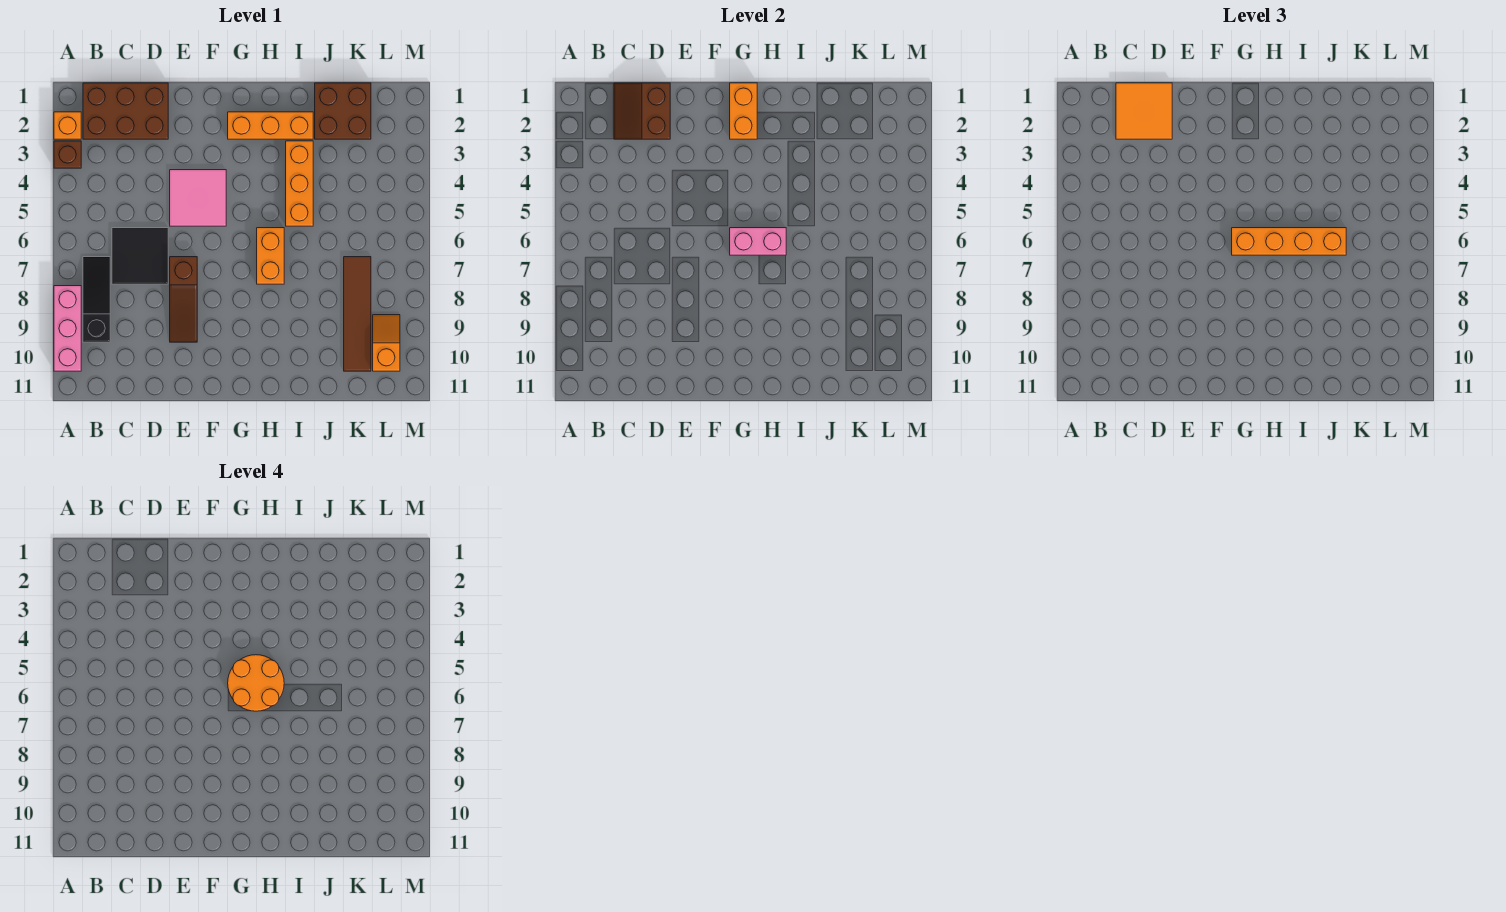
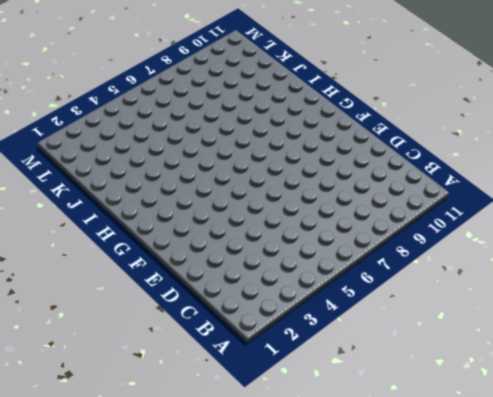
none -> orange brick A2 level 1
none -> brown brick A3 level 1
none -> pink brick A8:A10 level 1

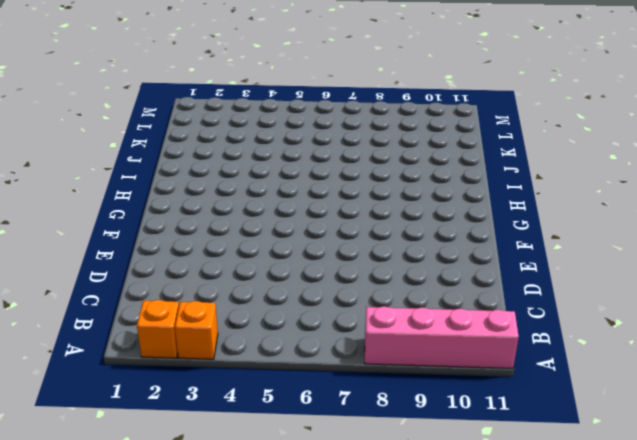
orange brick A3 level 1 -> brown brick A3 level 1
pink brick A8:A11 level 1 -> pink brick A8:A10 level 1
none -> brown brick B1:D2 level 1
none -> black slope B7:B9 level 1 top 9
none -> black tile C6:D7 level 1

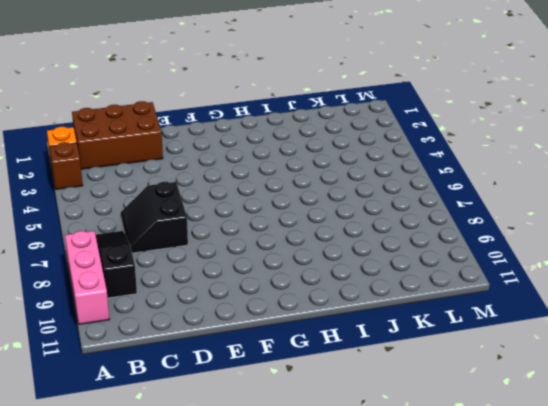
black slope C6:D7 level 1 top D -> black tile C6:D7 level 1
none -> pink tile E4:F5 level 1
none -> brown slope E7:E9 level 1 top 7
none -> orange brick G2:I2 level 1

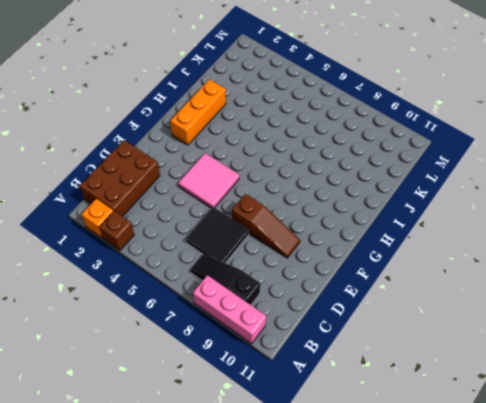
none -> orange brick H6:H7 level 1
none -> orange brick I3:I5 level 1
none -> brown brick J1:K2 level 1

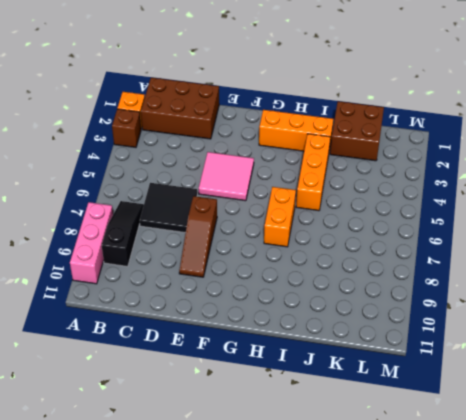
none -> brown tile K7:K10 level 1
none -> orange slope L9:L10 level 1 top 10
none -> brown slope C1:D2 level 2 top D

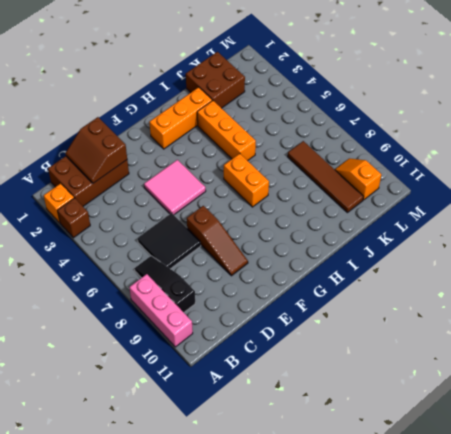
none -> orange brick G1:G2 level 2
none -> pink brick G6:H6 level 2
none -> orange tile C1:D2 level 3

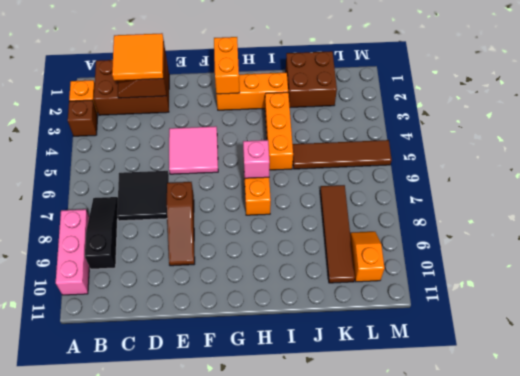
pink brick H6 level 2 -> pink brick G6:H6 level 2
brown tile J5:M5 level 1 -> none
none -> orange brick G6:J6 level 3
none -> orange round brick G5:H6 level 4

